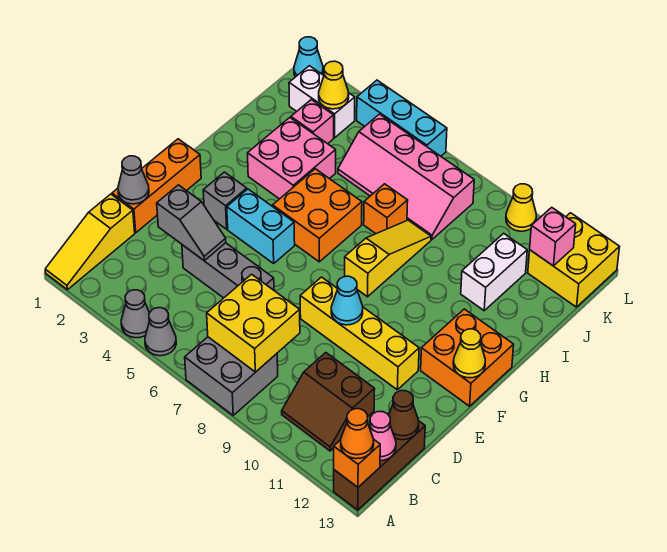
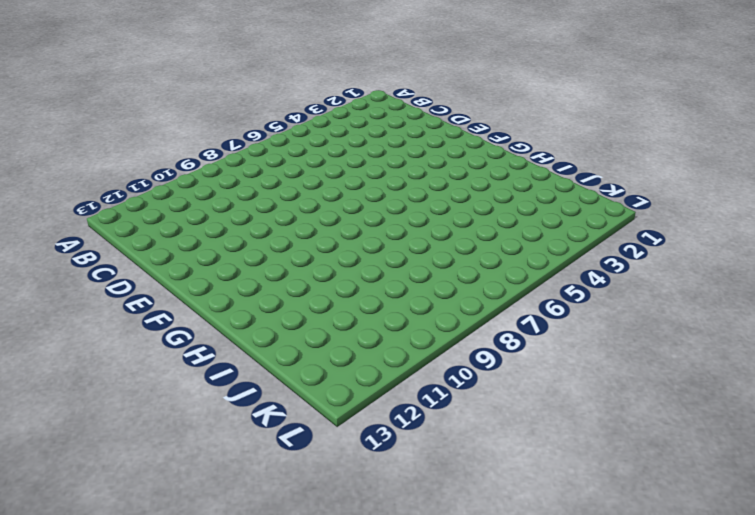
none -> yellow slope A1:C1 level 1 top C
none -> grey cone A4 level 1
none -> grey cone A5 level 1
none -> grey brick A7:B8 level 1

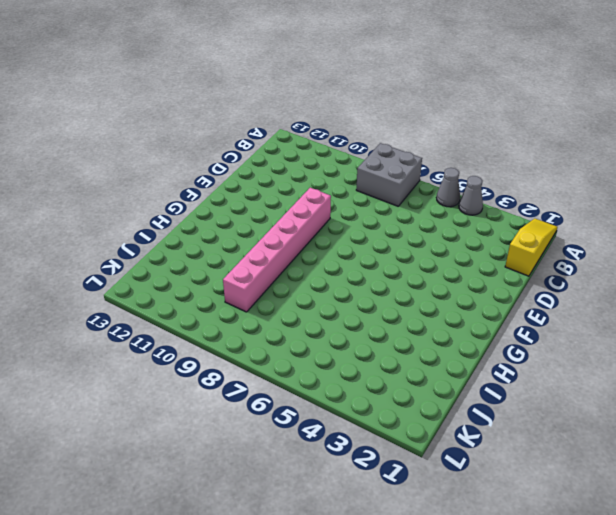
pink brick E9:J9 level 1 -> yellow brick E8:E11 level 1
none -> brown brick A13:C13 level 1
none -> brown slope B10:C11 level 1 top C
none -> orange brick D1:F1 level 1
none -> grey brick D4:D6 level 1

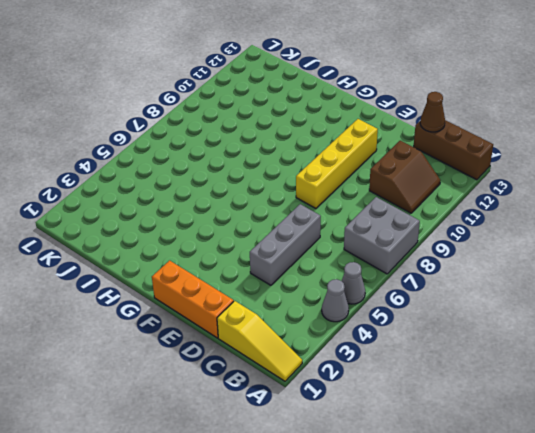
none -> grey brick F3 level 1
none -> cyan brick F4:F5 level 1
none -> orange brick F12:G13 level 1
none -> orange brick G5:H6 level 1

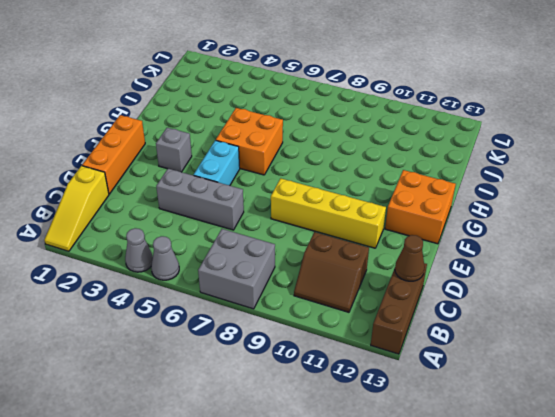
cyan brick E5:F5 level 1 -> cyan brick F4:F5 level 1
none -> yellow slope G8:I8 level 1 top G
none -> pink brick H3:I4 level 1
none -> orange brick I7 level 1
none -> white brick I11:J11 level 1

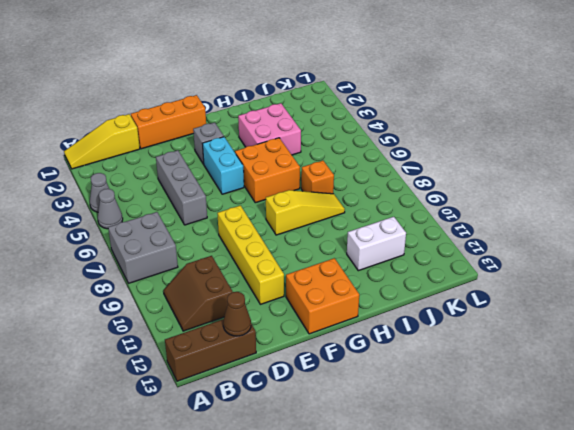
none -> pink brick J3 level 1
none -> pink slope J5:K8 level 1 top K
none -> white brick K2:K3 level 1
none -> yellow brick K12:L13 level 1

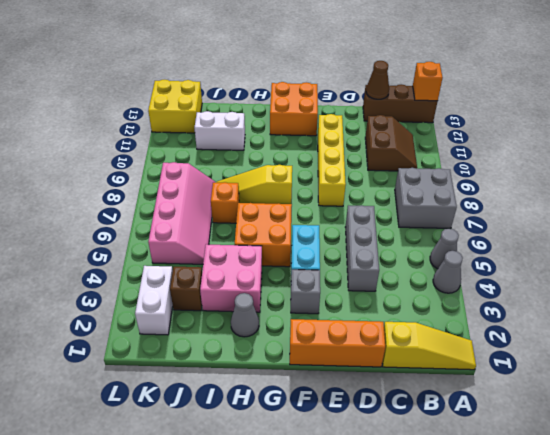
grey cone H2 level 1 -> grey cone D1 level 2
brown brick J3 level 1 -> pink brick J3 level 1
none -> cyan cone L1 level 1
none -> cyan brick L4:L6 level 1
none -> yellow cone L10 level 1
none -> yellow brick B7:C8 level 2

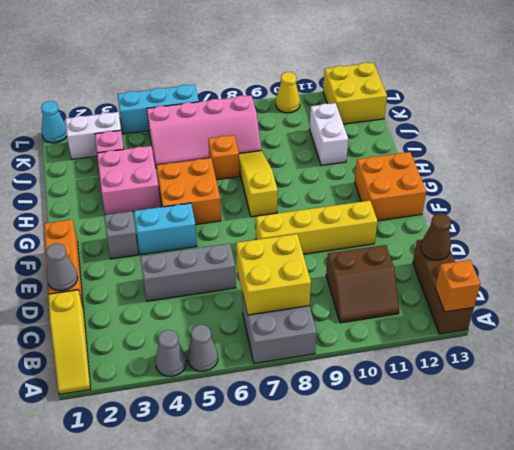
none -> pink cone B13 level 2
none -> grey slope D3:D4 level 2 top 3
none -> cyan cone E9 level 2
none -> yellow cone F13 level 2

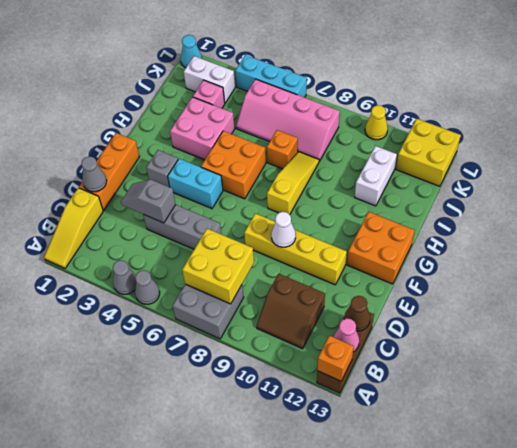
grey slope D3:D4 level 2 top 4 -> grey slope D3:D4 level 2 top 3
white cone E9 level 2 -> cyan cone E9 level 2
none -> yellow cone F13 level 2
none -> yellow cone K3 level 2
none -> pink brick K12 level 2
none -> orange cone A13 level 3

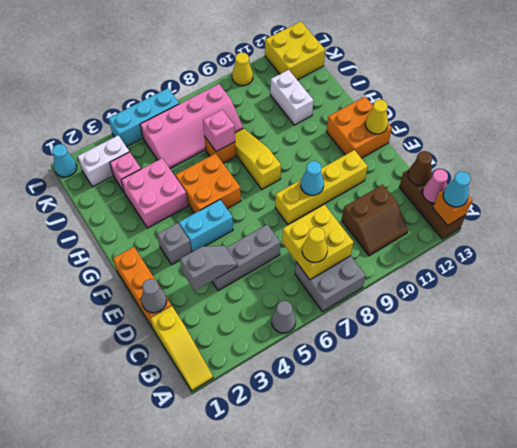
cyan cone A13 level 3 -> orange cone A13 level 3
yellow cone B7 level 3 -> yellow cone K3 level 2
pink brick I7 level 2 -> pink brick K12 level 2
none -> grey cone A4 level 1

